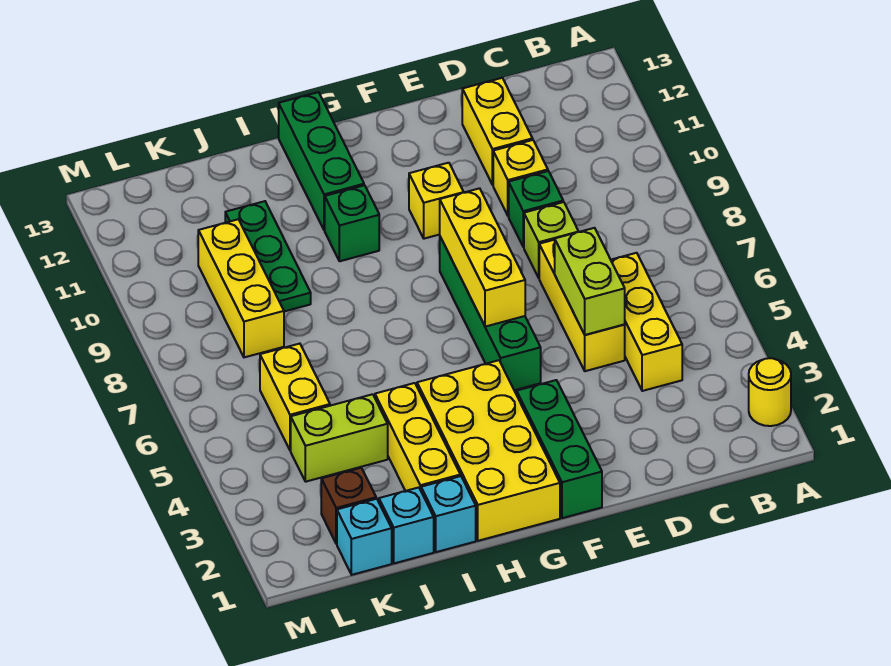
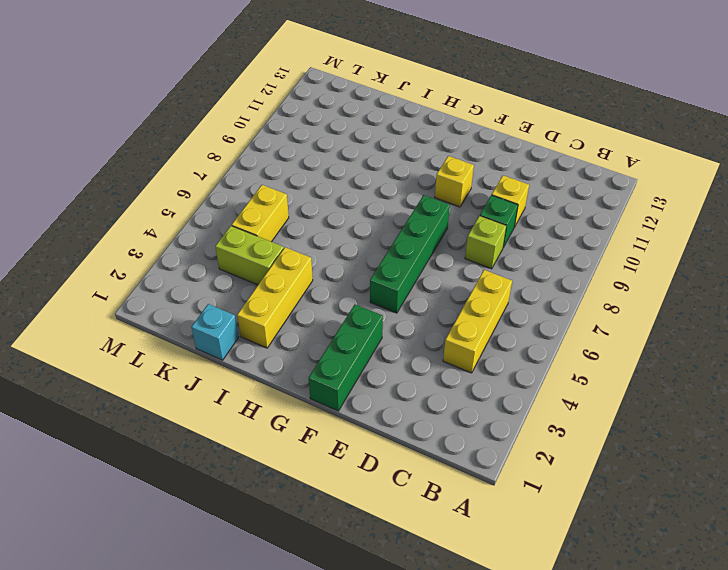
none -> yellow round brick A2 level 1
none -> yellow brick D5:D7 level 1
none -> yellow brick D11:D12 level 1

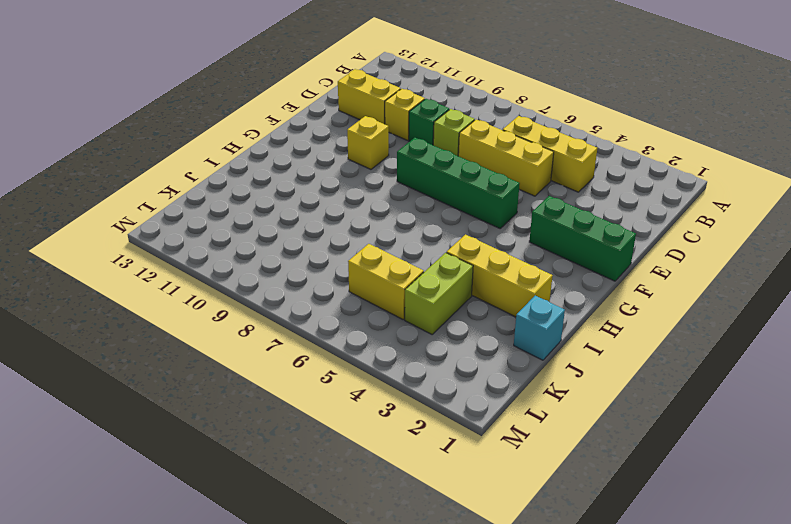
none -> yellow round brick A2 level 1
none -> yellow brick G1:H4 level 1
none -> green brick H10 level 1

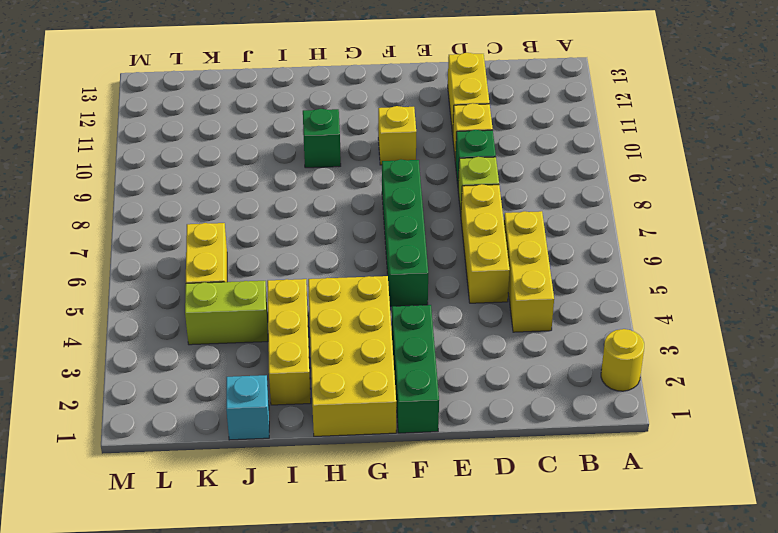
none -> green brick H11:H13 level 1
none -> cyan brick I1 level 1
none -> green plate J9:J11 level 1

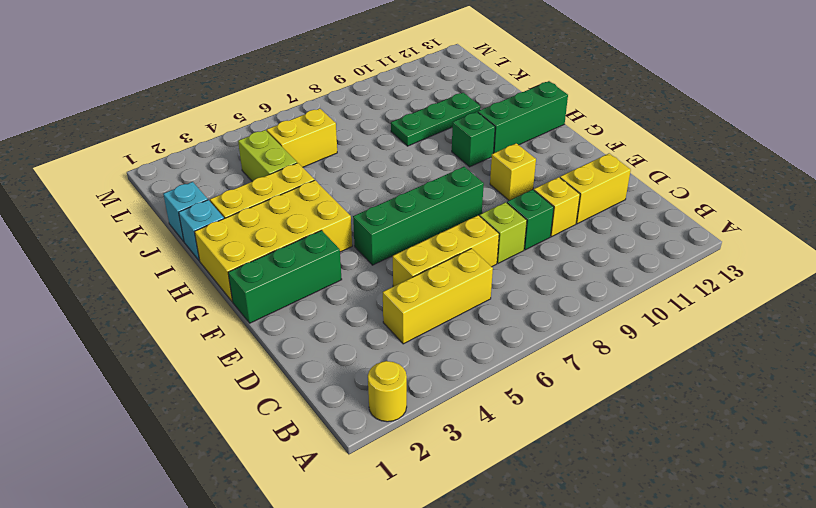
none -> cyan brick K1 level 1
none -> brown brick K2 level 1
none -> yellow brick K8:K10 level 1

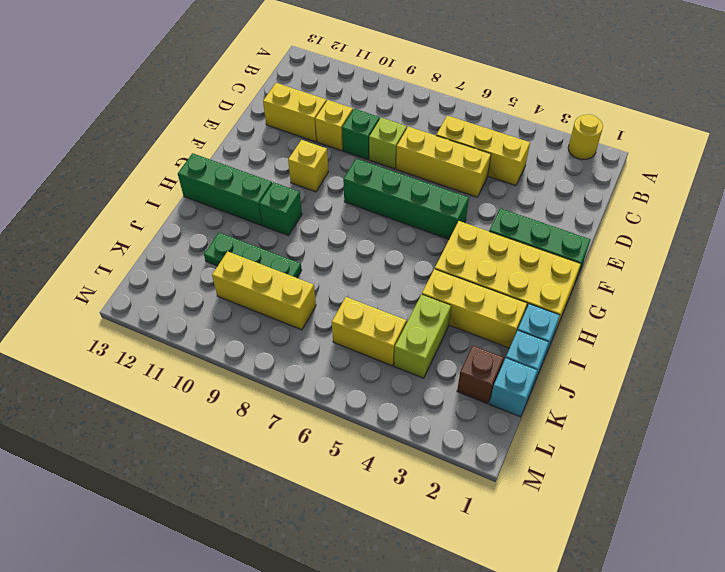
none -> lime brick D5:D6 level 2
none -> yellow brick F6:F8 level 2

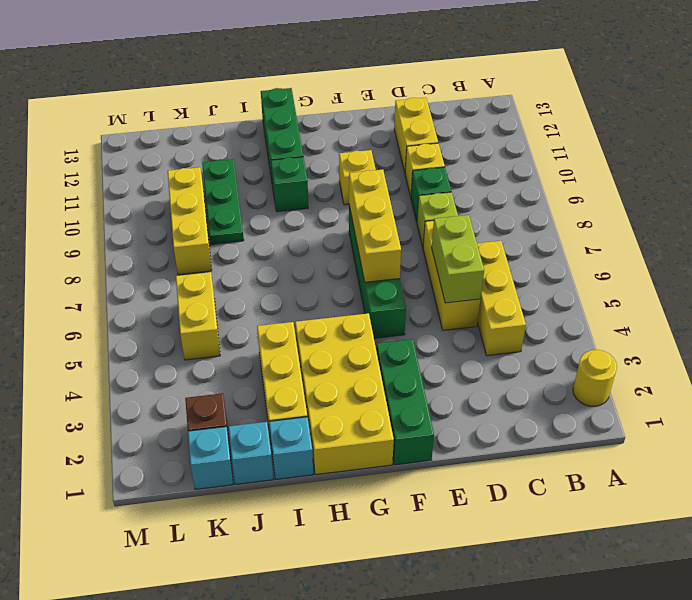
none -> lime brick J4:K4 level 1

